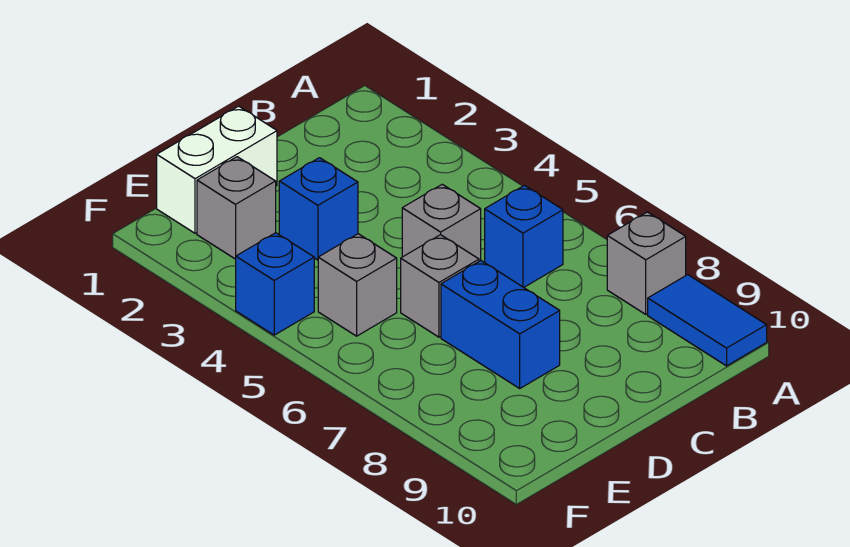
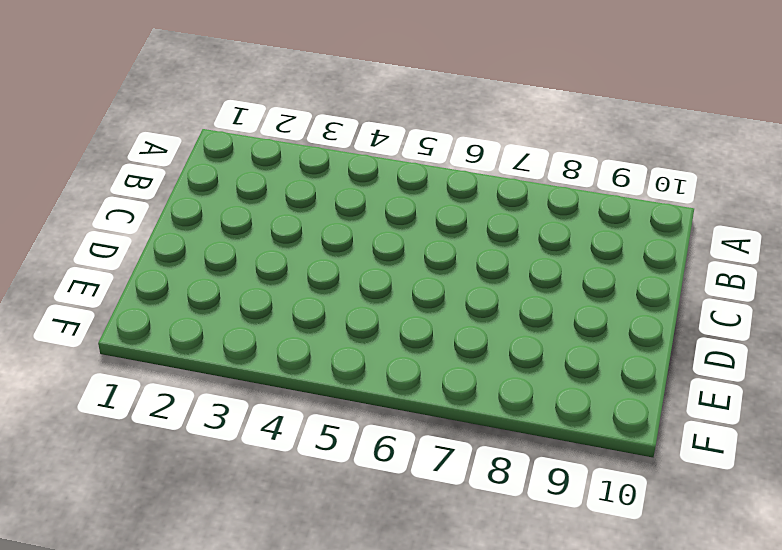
none -> grey brick A8 level 1
none -> blue tile A9:A10 level 1

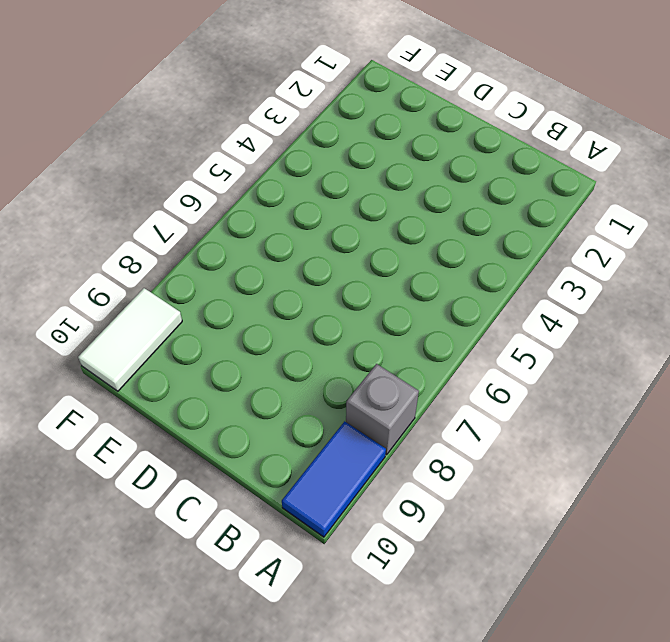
white tile F9:F10 level 1 -> none
none -> blue brick B6 level 1
none -> grey brick C5 level 1

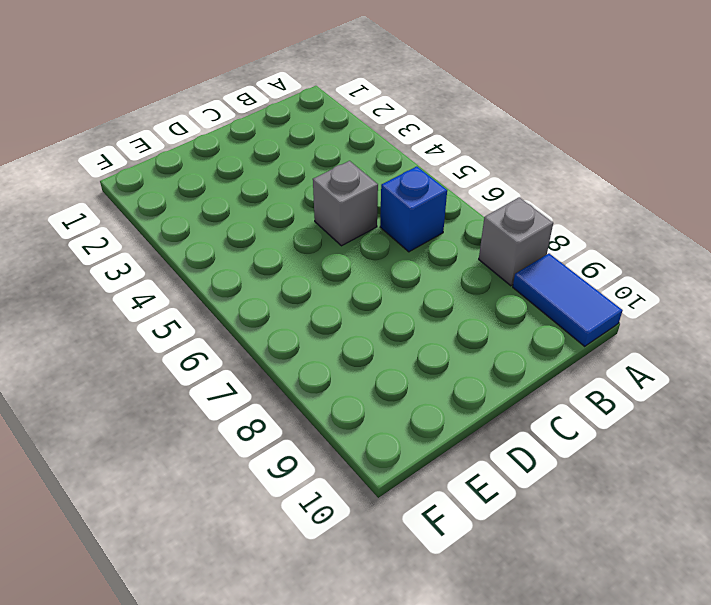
none -> white brick D1:E1 level 1
none -> blue brick D3 level 1

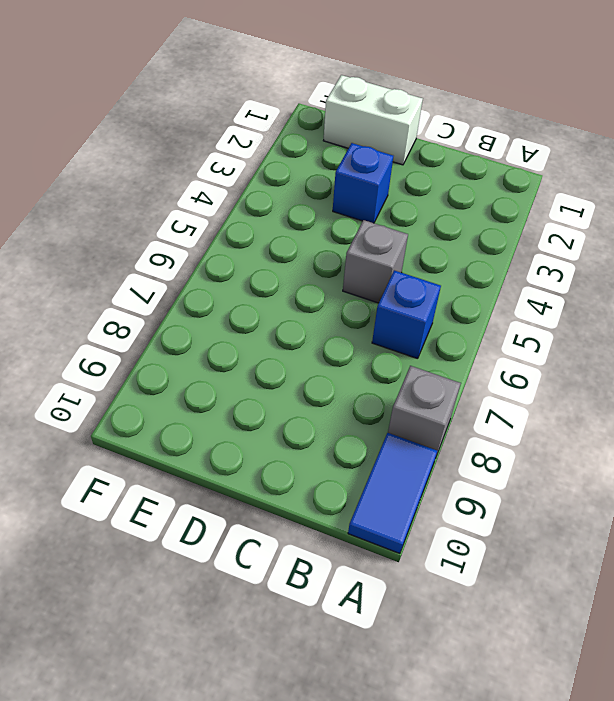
none -> grey brick D6 level 1
none -> blue brick D7:D8 level 1

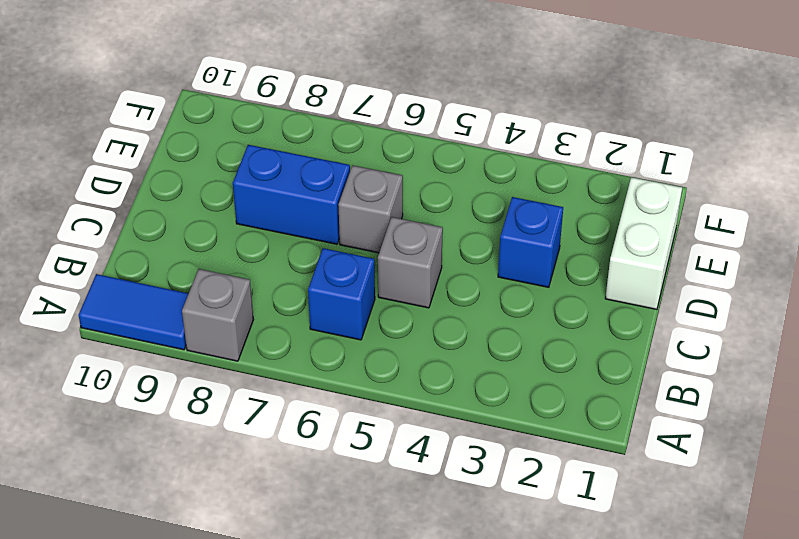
none -> grey brick E2 level 1
none -> grey brick E5 level 1

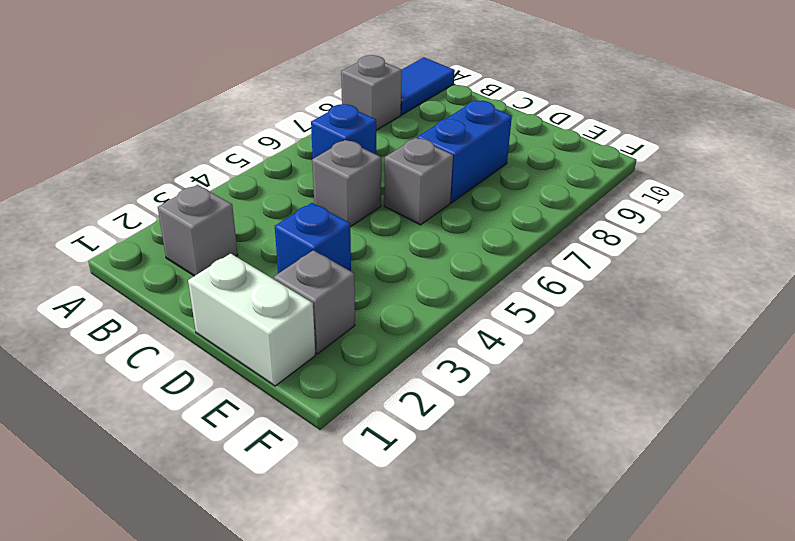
grey brick B2 level 1 -> grey brick E5 level 1
none -> blue brick F4 level 1

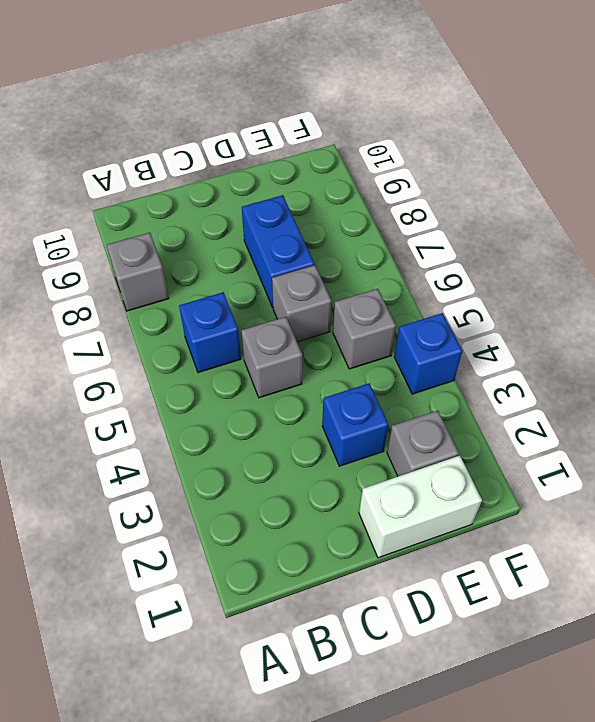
none -> blue tile A9:A10 level 1

